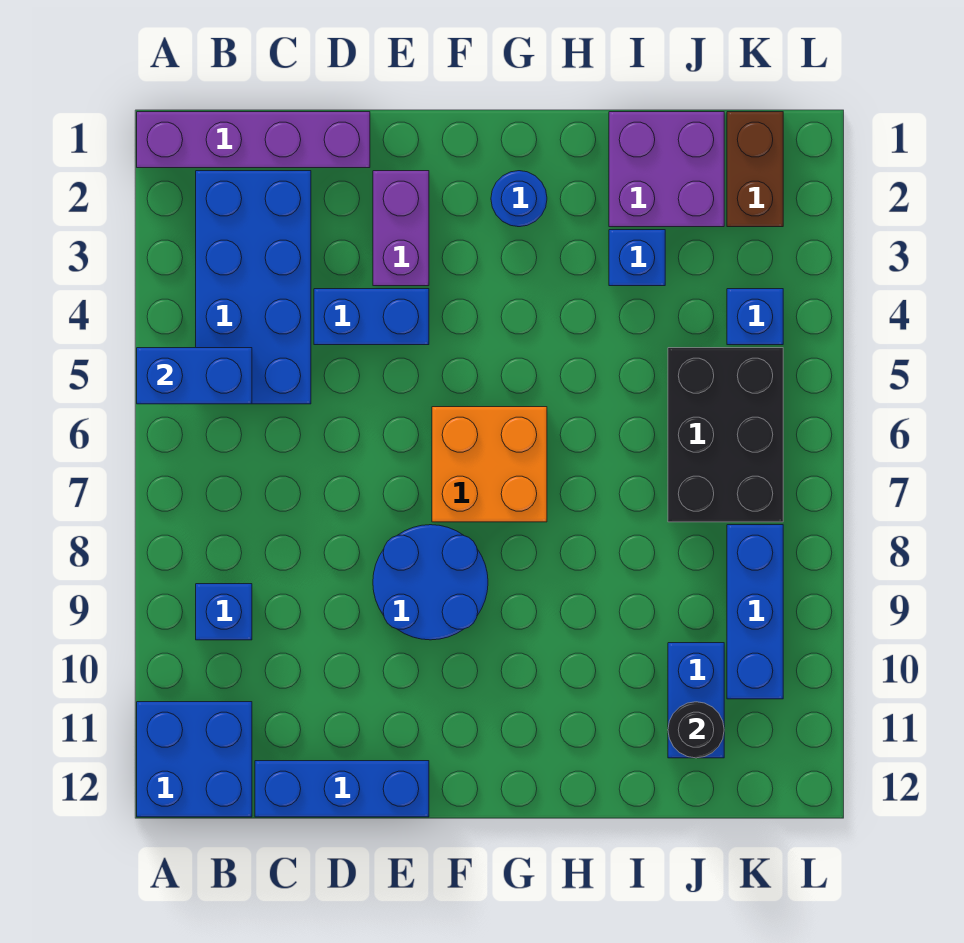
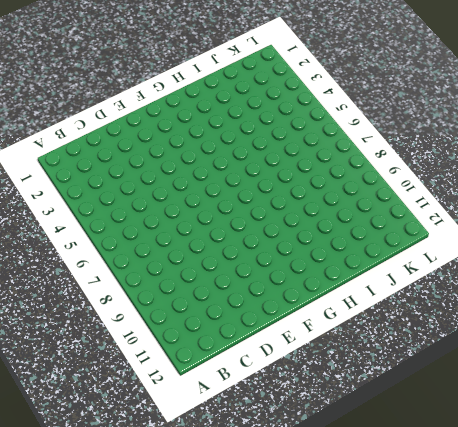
none -> purple brick A1:D1 level 1
none -> blue brick A11:B12 level 1
none -> blue brick B2:C5 level 1

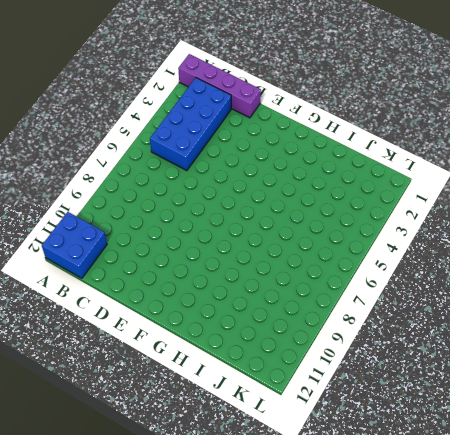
none -> blue brick B9 level 1
none -> blue brick C12:E12 level 1
none -> blue brick D4:E4 level 1

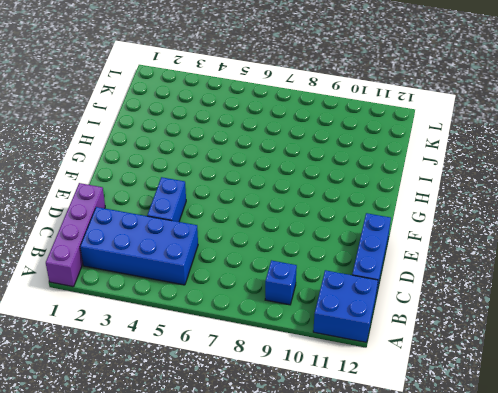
none -> purple brick E2:E3 level 1
none -> blue round brick E8:F9 level 1
none -> orange brick F6:G7 level 1

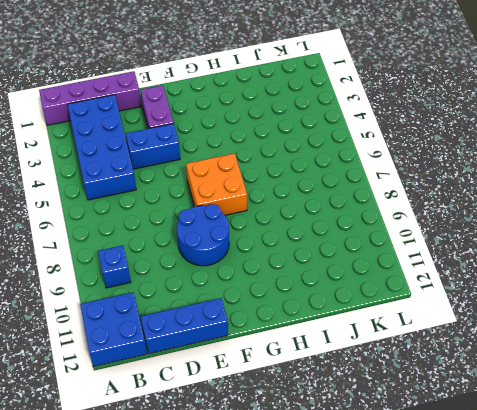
none -> blue round brick G2 level 1
none -> purple brick I1:J2 level 1
none -> blue brick I3 level 1

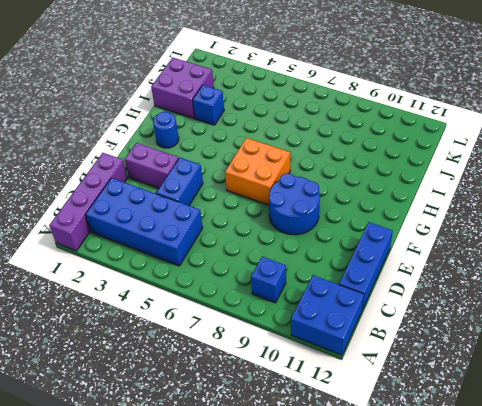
none -> black brick J5:K7 level 1
none -> blue brick J10:J11 level 1
none -> brown brick K1:K2 level 1

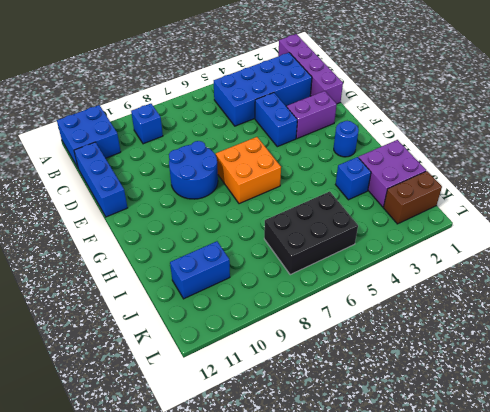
none -> blue brick K4 level 1
none -> blue brick K8:K10 level 1
none -> blue brick A5:B5 level 2

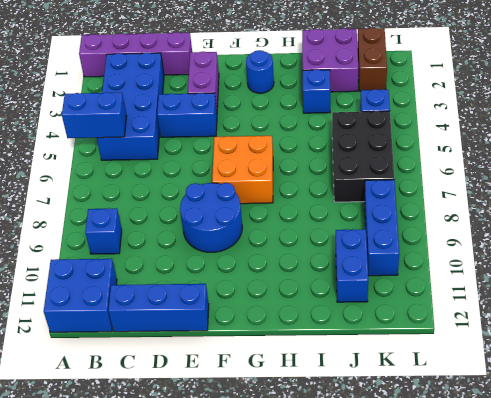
none -> black round brick J11 level 2

